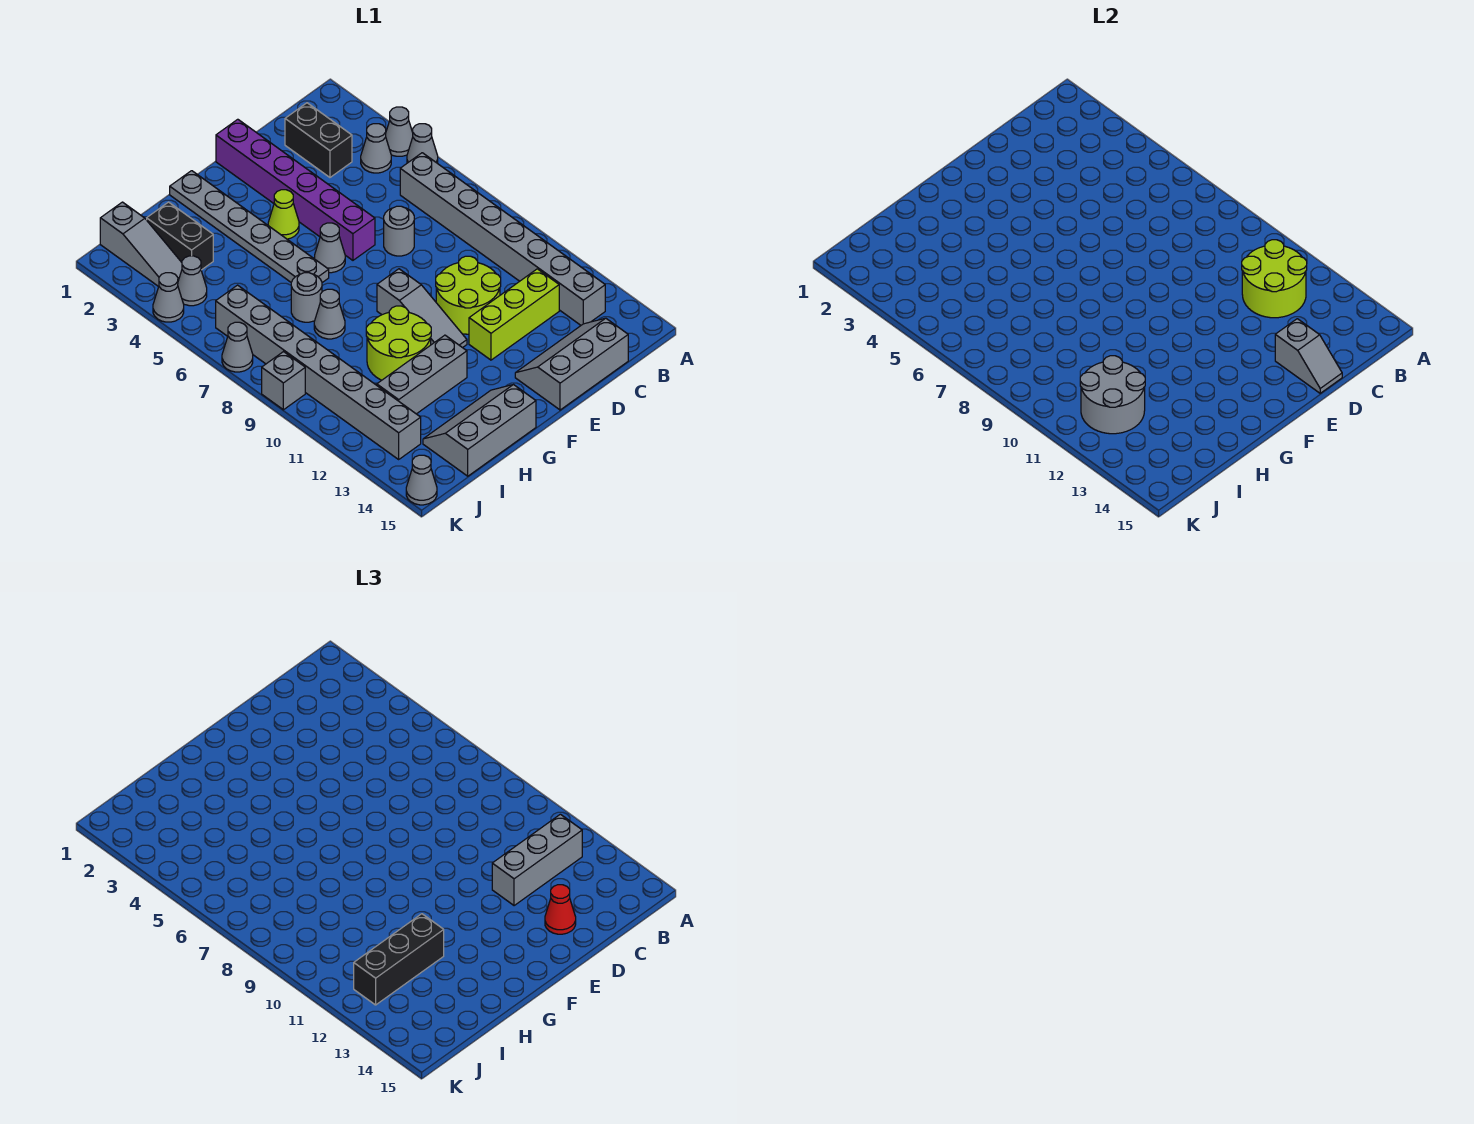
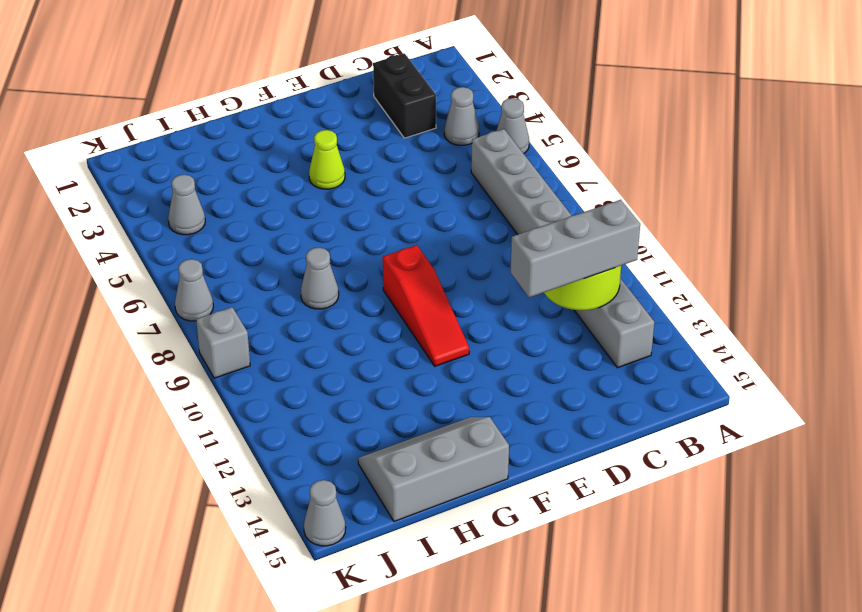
red slope F9:F11 level 1 top 9 -> grey slope F9:F11 level 1 top 9
none -> grey cone A4 level 1
none -> lime brick C12:E12 level 1
none -> grey slope C14:E15 level 1 top 15
none -> grey round brick D7 level 1

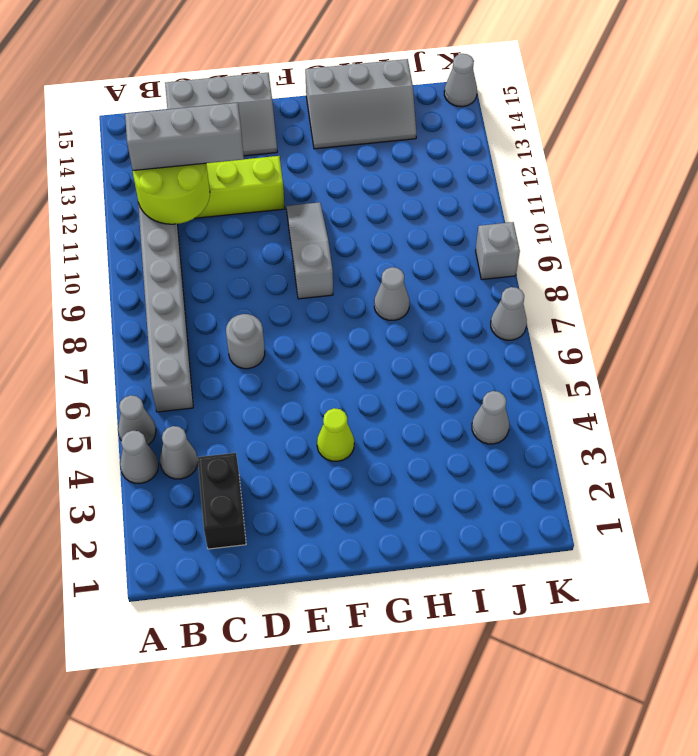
none -> lime round brick D10:E11 level 1
none -> purple brick E1:E6 level 1
none -> grey cone F6 level 1
none -> grey plate G1:G6 level 1

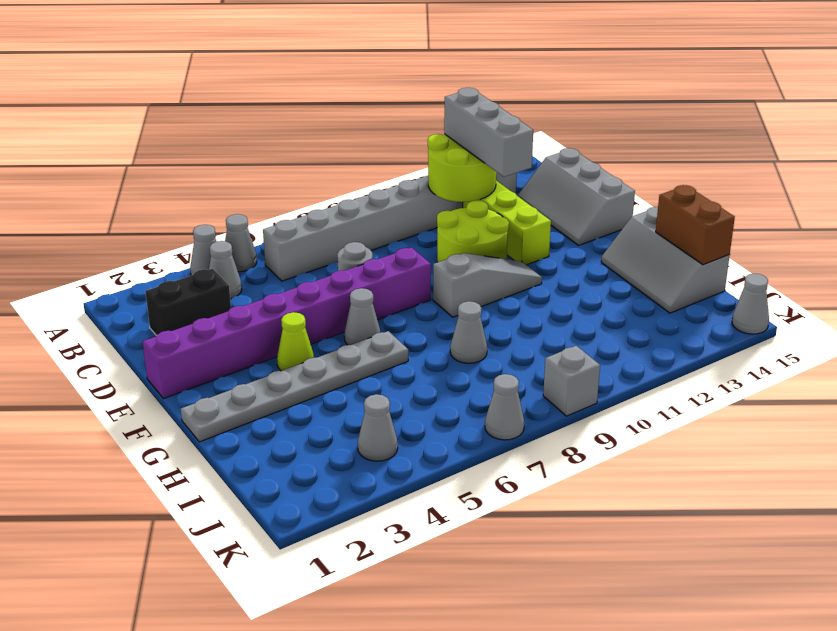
purple brick E1:E8 level 1 -> purple brick E1:E6 level 1
brown brick H15:I15 level 2 -> none
none -> lime round brick G10:H11 level 1
none -> grey brick G12:I12 level 1
none -> grey round brick H7 level 1
none -> black brick I2:I3 level 1

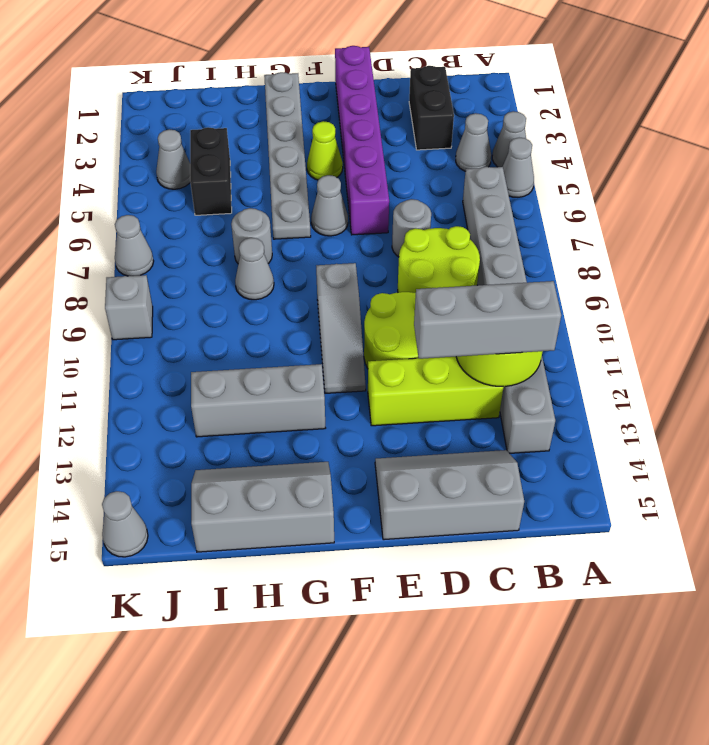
lime round brick C8:D9 level 1 -> lime round brick G10:H11 level 1
black brick I4:I5 level 1 -> black brick I2:I3 level 1
none -> grey slope J1:J3 level 1 top 1
none -> grey brick J6:J13 level 1
none -> grey cone K4 level 1
none -> grey slope D14:D15 level 2 top 14

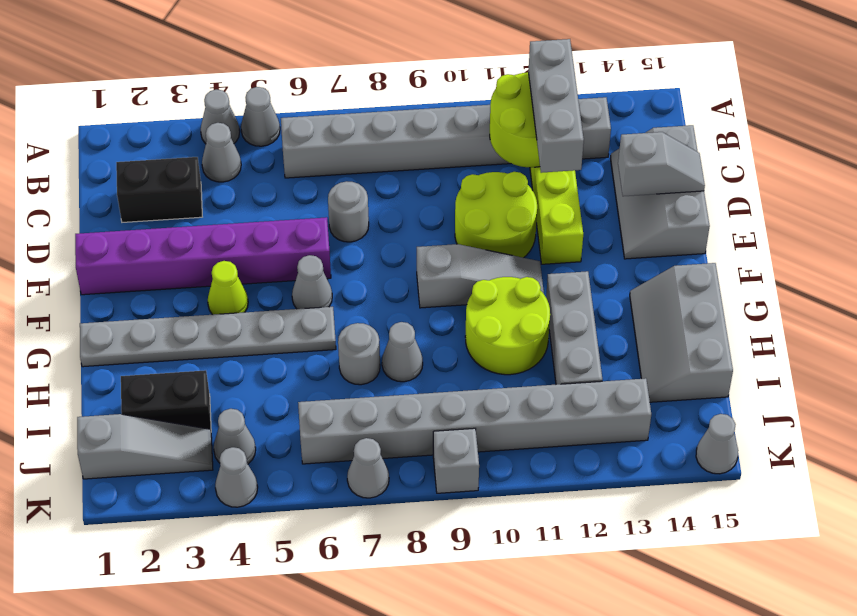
none -> grey round brick I11:J12 level 2
none -> red cone D14 level 3
none -> black brick H12:J12 level 3

